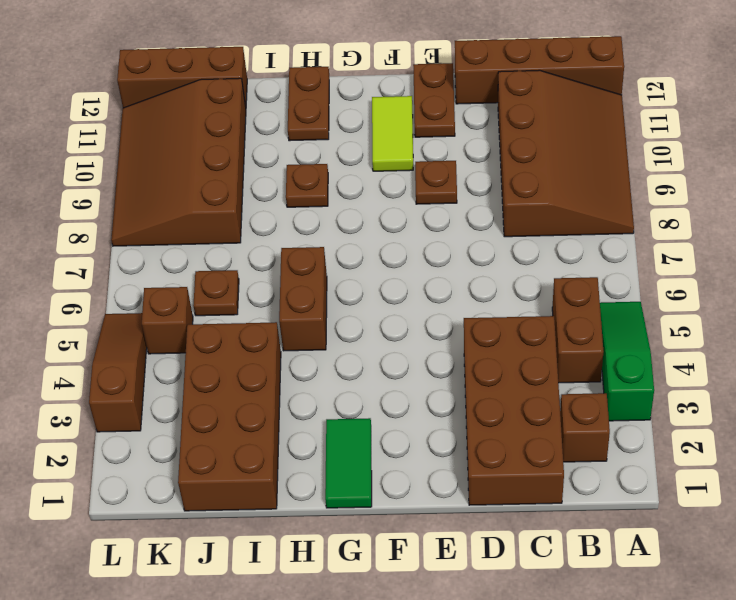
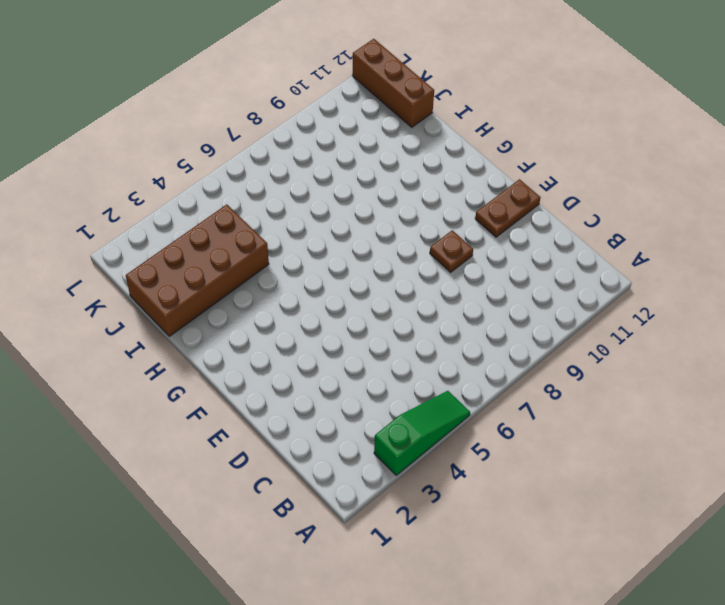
none -> brown slope A8:C11 level 1 top C
none -> brown brick A12:D12 level 1
none -> brown brick B2 level 1

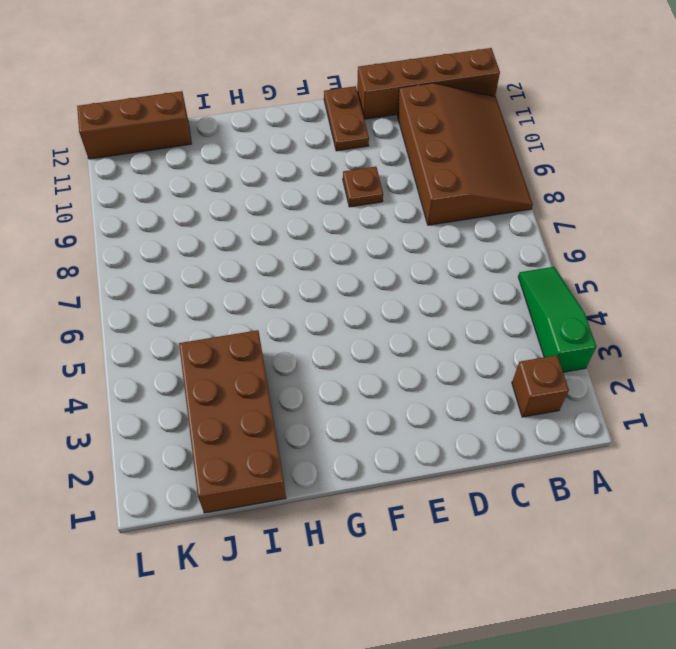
none -> brown brick B4:B5 level 1
none -> brown brick C1:D4 level 1
none -> lime tile F10:F11 level 1

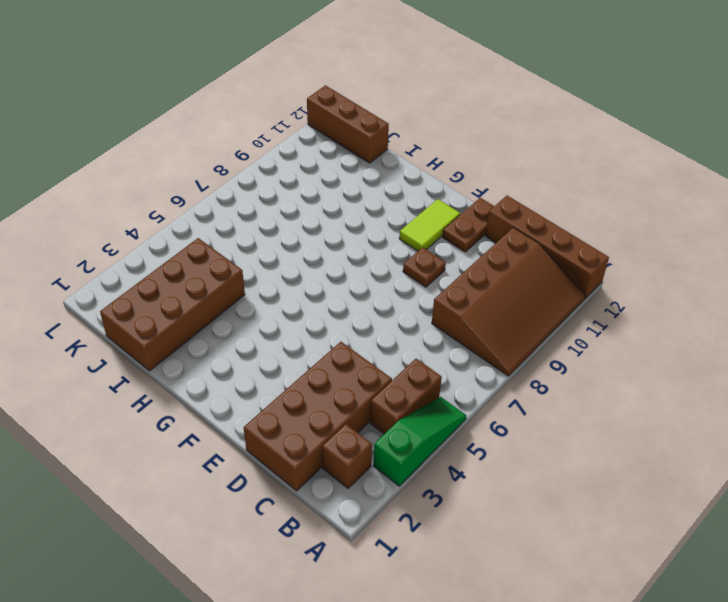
none -> green tile G1:G2 level 1
none -> brown brick H5:H6 level 1
none -> brown plate H9 level 1

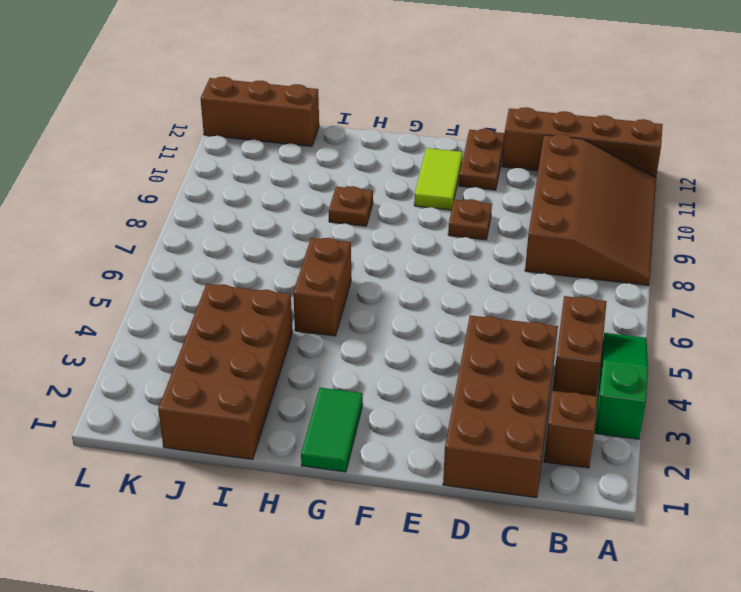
none -> brown plate H11:H12 level 1
none -> brown plate J6 level 1
none -> brown slope J8:L11 level 1 top J

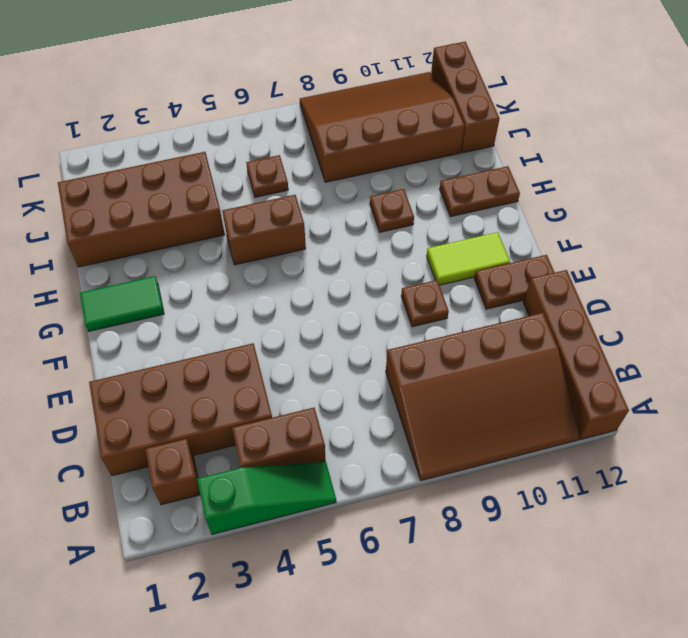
none -> brown brick K5 level 1
none -> brown slope L3:L5 level 1 top 3

